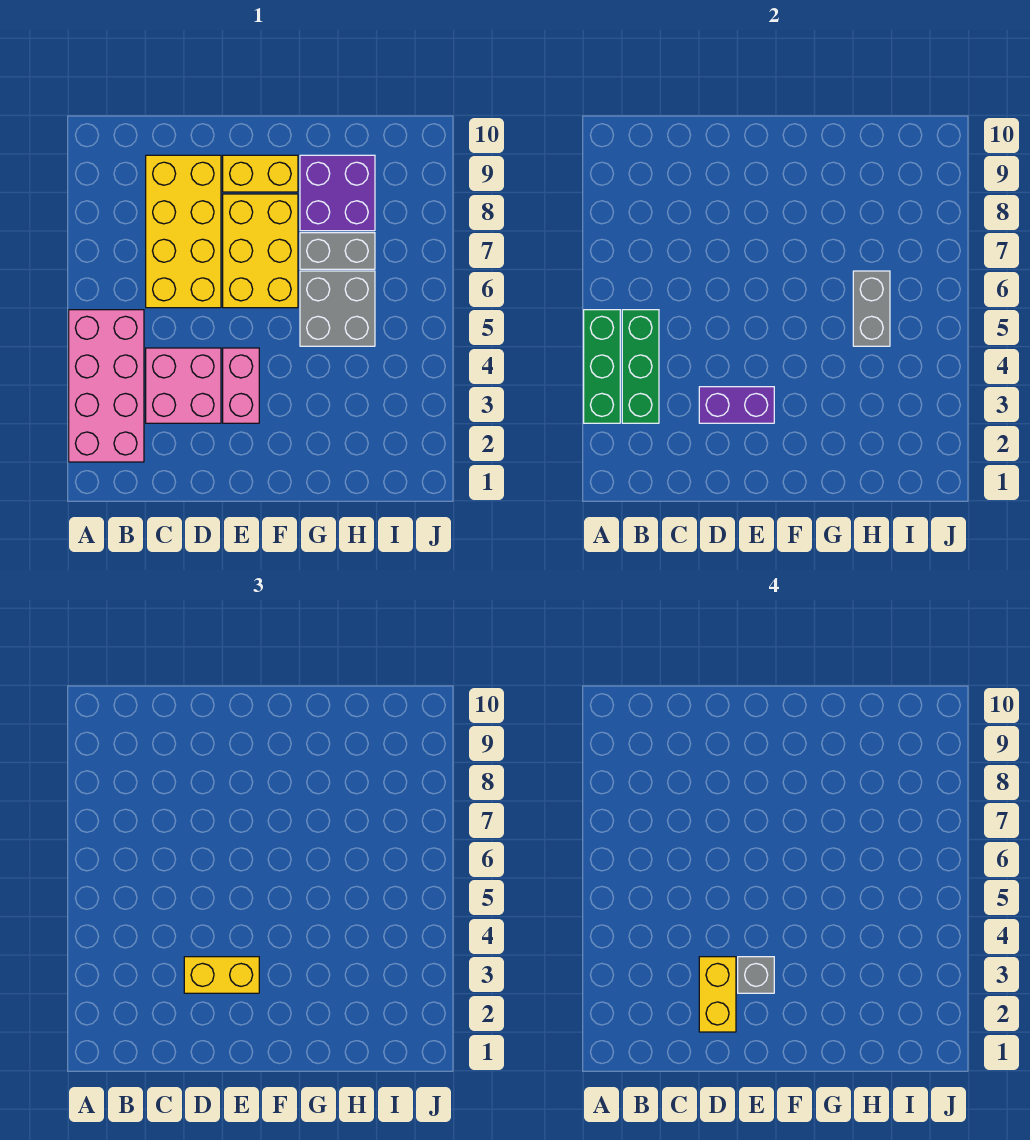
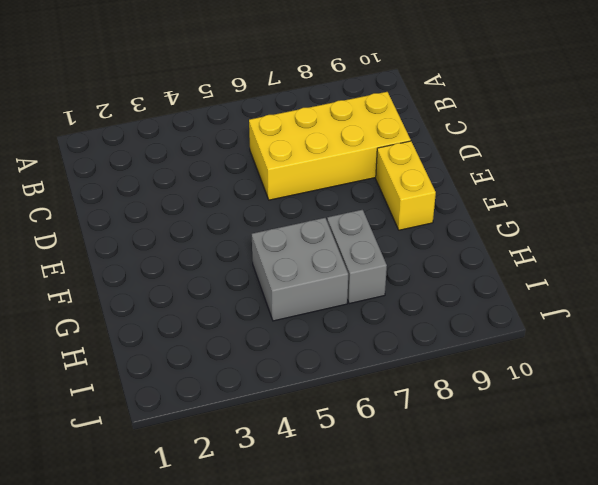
none -> pink brick A2:B5 level 1
none -> pink brick C3:D4 level 1
none -> pink brick E3:E4 level 1

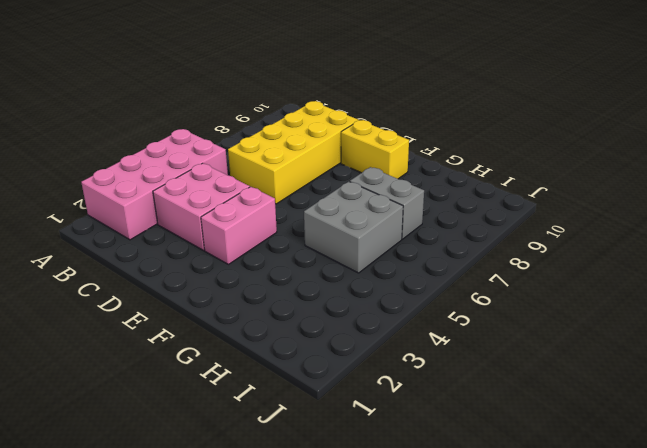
none -> yellow brick E6:F8 level 1
none -> purple brick G8:H9 level 1
none -> green brick A3:A5 level 2

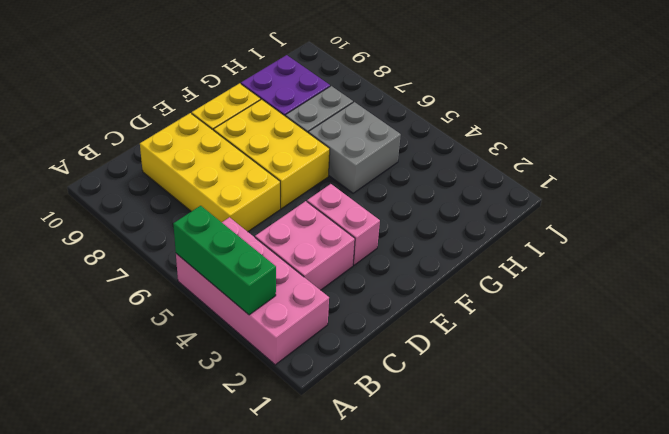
none -> green brick B3:B5 level 2
none -> purple brick D3:E3 level 2
none -> grey brick H5:H6 level 2

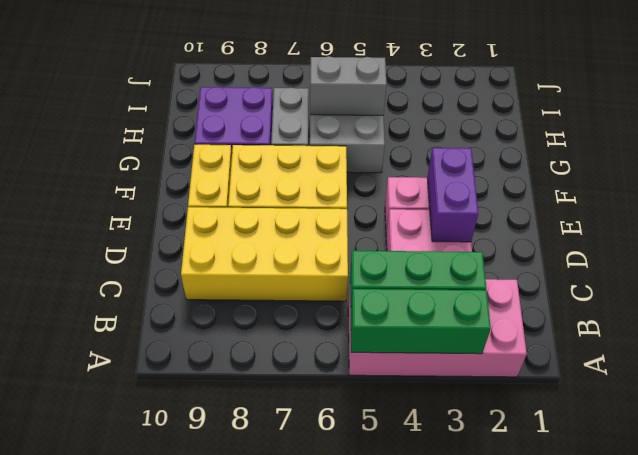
none -> yellow brick D3:E3 level 3
none -> yellow brick D2:D3 level 4
none -> grey brick E3 level 4

